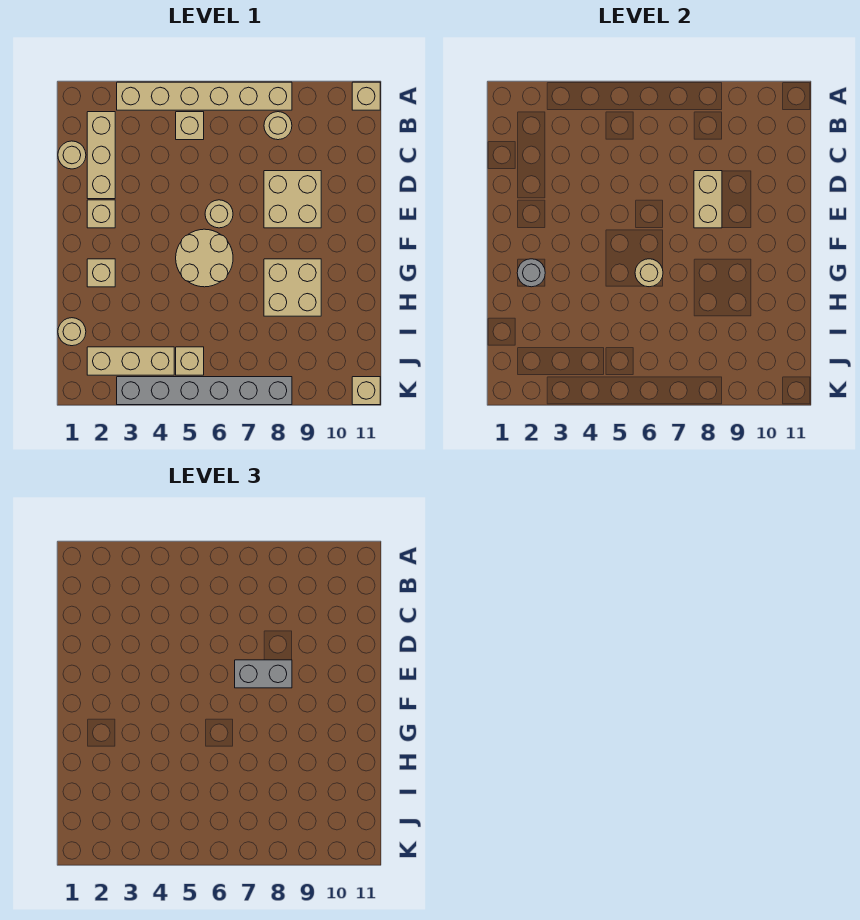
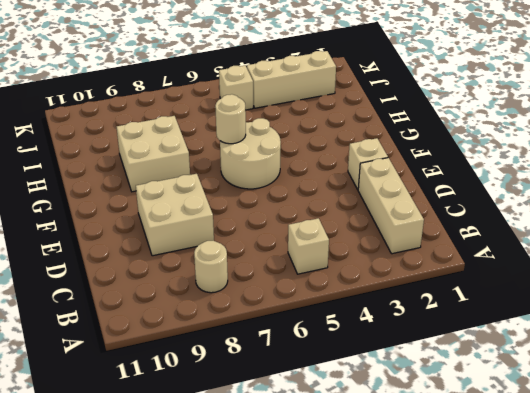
none -> tan brick A3:A8 level 1
none -> tan brick A11 level 1
none -> tan round brick C1 level 1

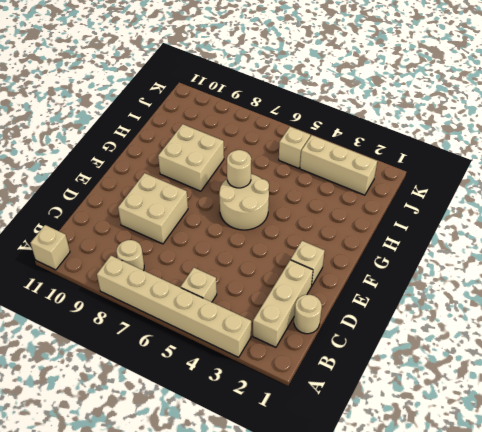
none -> tan round brick E6 level 1
none -> tan brick G2 level 1
none -> tan round brick I1 level 1

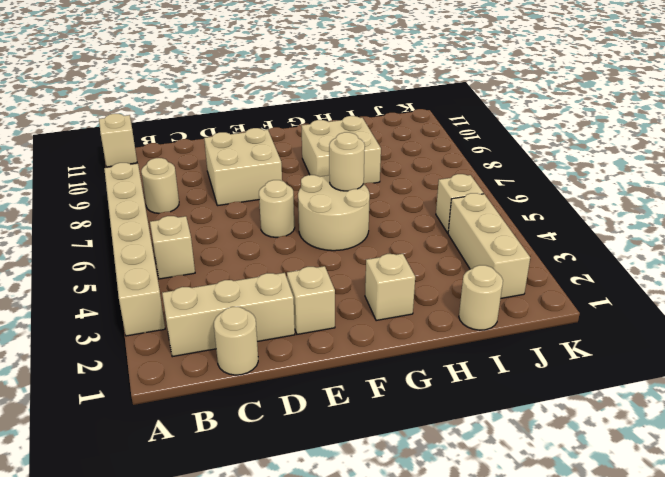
none -> grey brick K3:K8 level 1
none -> tan brick K11 level 1
none -> tan brick D8:E8 level 2

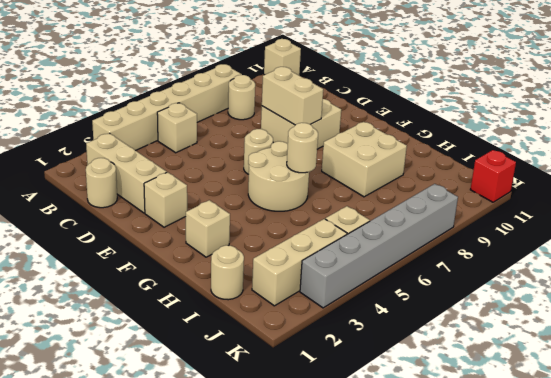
red brick K11 level 1 -> tan brick K11 level 1
none -> grey round brick G2 level 2
none -> grey brick E7:E8 level 3

